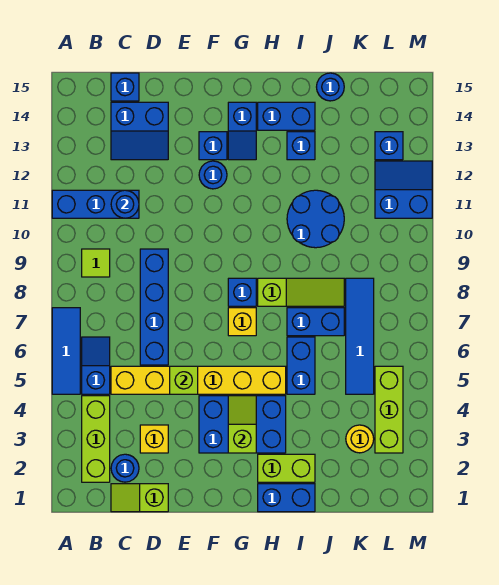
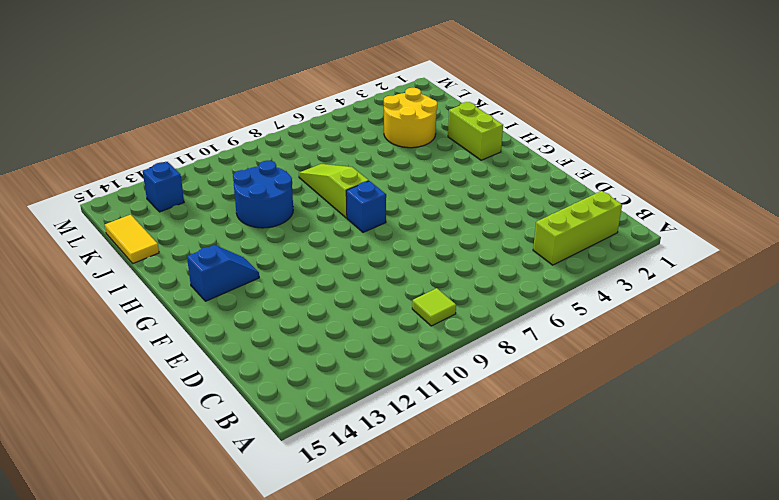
yellow round brick J3:K4 level 1 -> yellow round brick K3 level 1
yellow tile J15:K15 level 1 -> blue round brick J15 level 1
none -> blue tile A5:A7 level 1
none -> blue brick A11:C11 level 1
none -> blue slope B5:B6 level 1 top 5
none -> lime slope C1:D1 level 1 top D

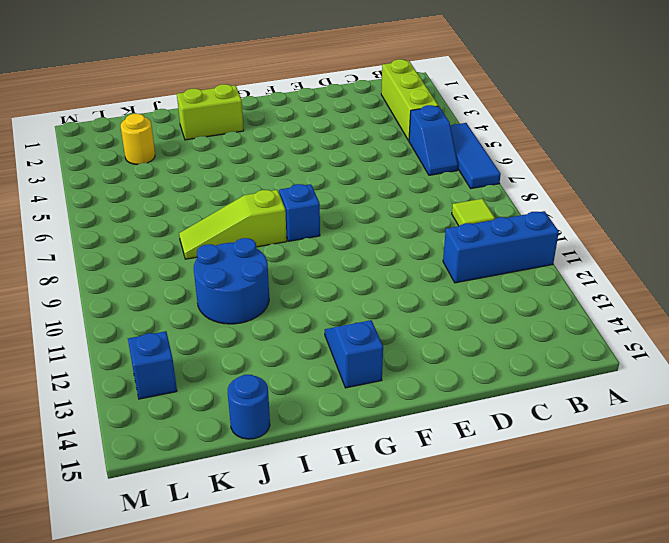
none -> lime slope C1:D1 level 1 top D
none -> blue round brick C2 level 1
none -> yellow brick C5:H5 level 1
none -> blue slope C13:D14 level 1 top 14

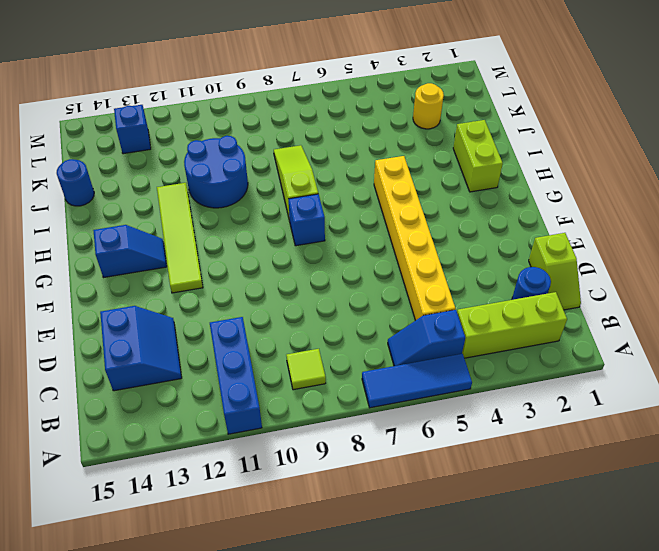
lime tile F12:I12 level 1 -> blue round brick F12 level 1
none -> blue brick C15 level 1
none -> yellow brick D3 level 1
none -> blue brick D6:D9 level 1
none -> blue brick F3:H4 level 1

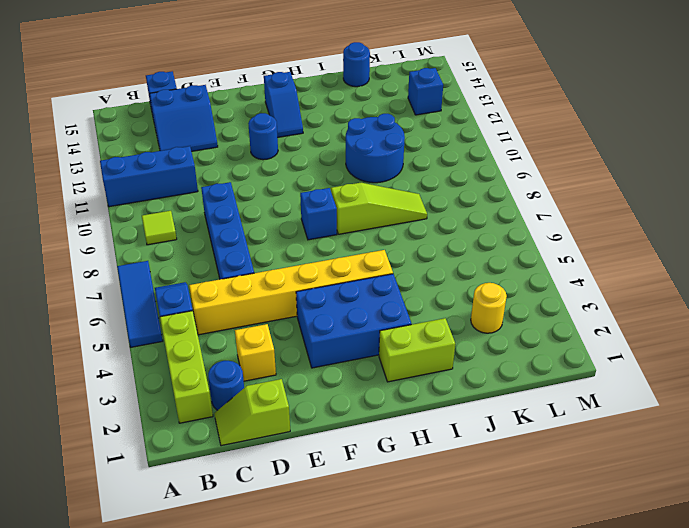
none -> blue brick F13 level 1
none -> yellow brick G7 level 1
none -> blue brick H1:I1 level 1
none -> blue brick H14:I14 level 1

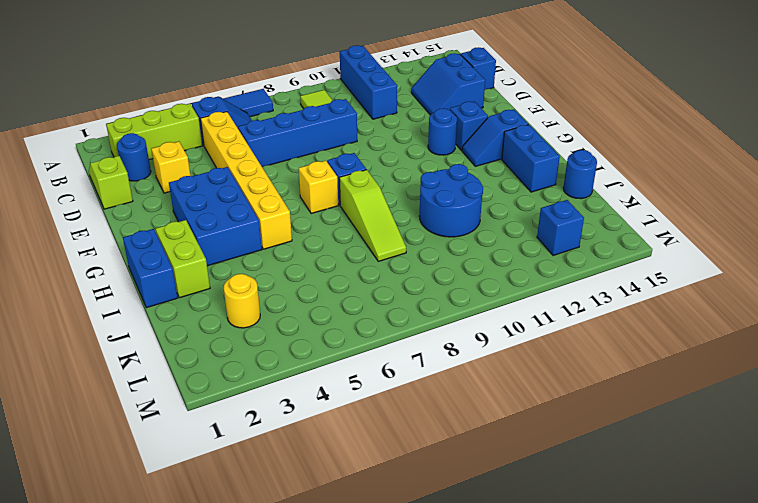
none -> blue brick I5:I6 level 1
none -> blue brick I7:J7 level 1
none -> blue brick I13 level 1
none -> blue tile K5:K8 level 1

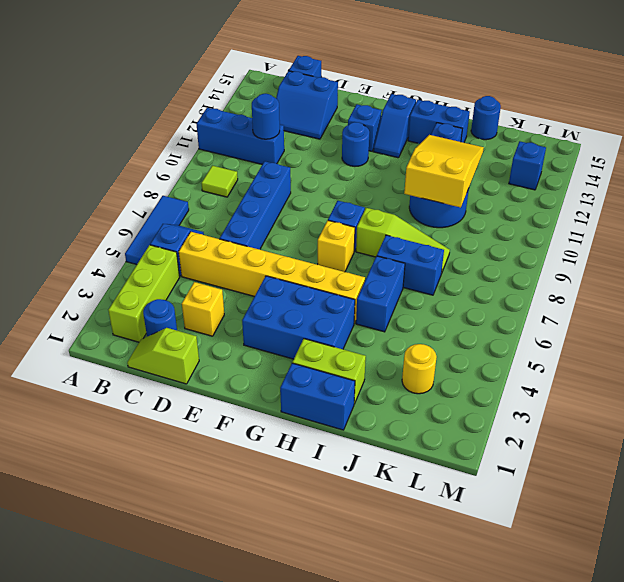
yellow slope I10:J12 level 2 top 10 -> none
none -> blue tile K5:K8 level 1
none -> lime brick L3:L5 level 1
none -> blue slope L11:M12 level 1 top 11
none -> lime brick E5 level 2

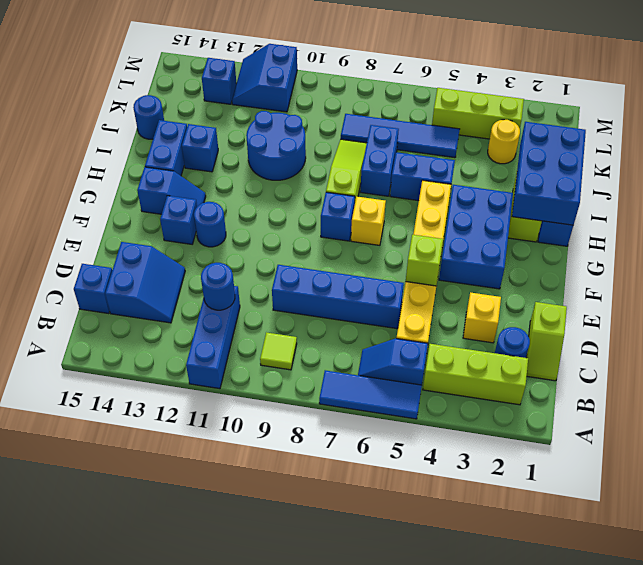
blue brick H1:J2 level 2 -> none
none -> lime slope G3:G4 level 2 top 3

